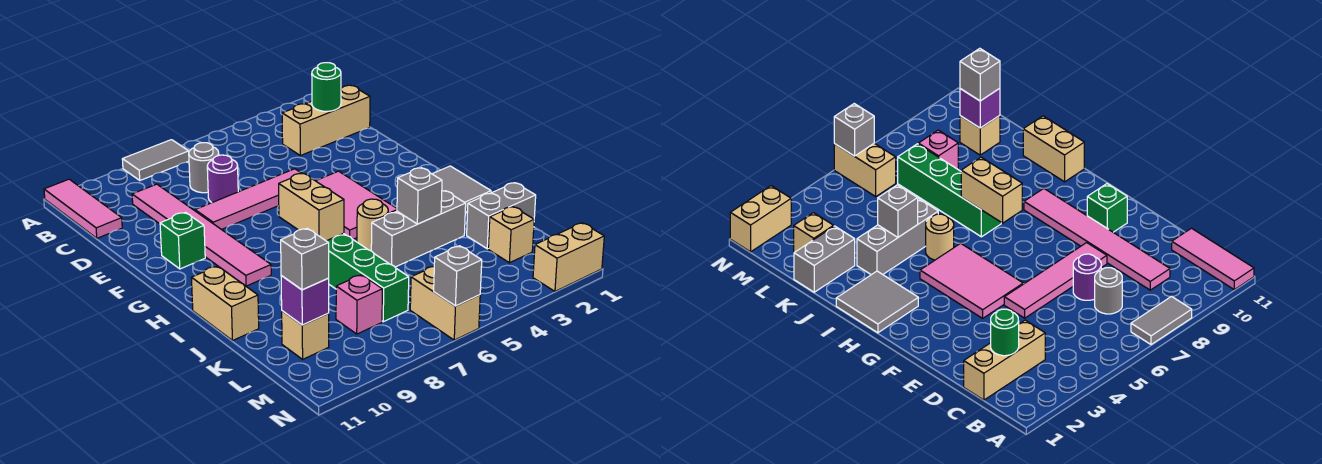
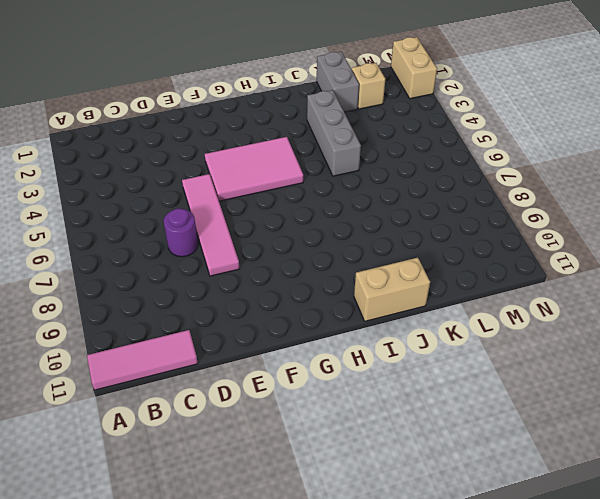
none -> grey tile A7:A8 level 1
none -> tan brick C1:C3 level 1
none -> grey round brick C7 level 1

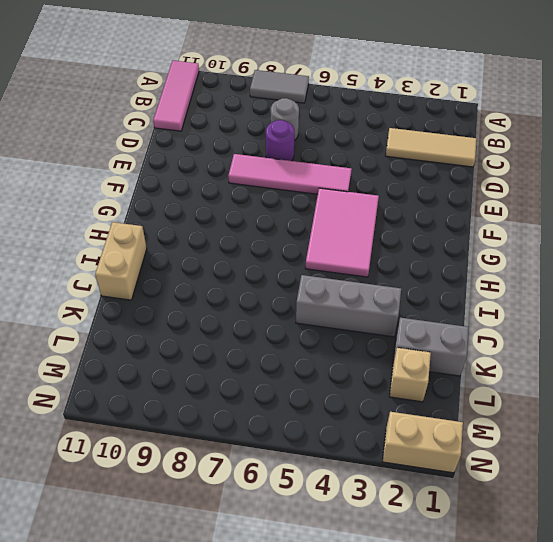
tan tile C1:C3 level 1 -> tan brick C1:C3 level 1
none -> pink tile C9:H9 level 1
none -> green brick F10 level 1
none -> grey tile H1:I2 level 1

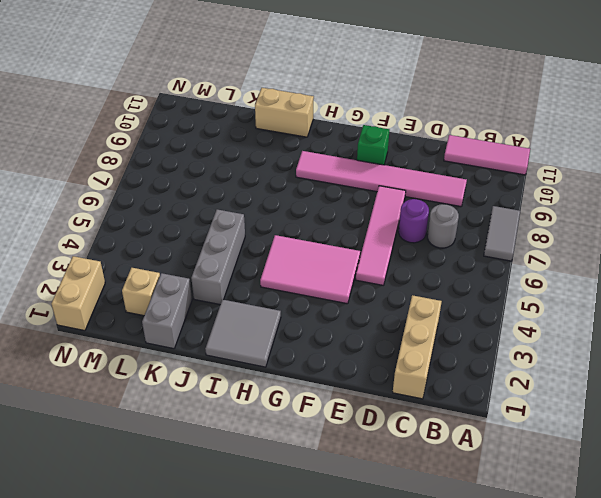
none -> tan round brick I5 level 1
none -> green brick I7:L7 level 1
none -> pink brick L8 level 1

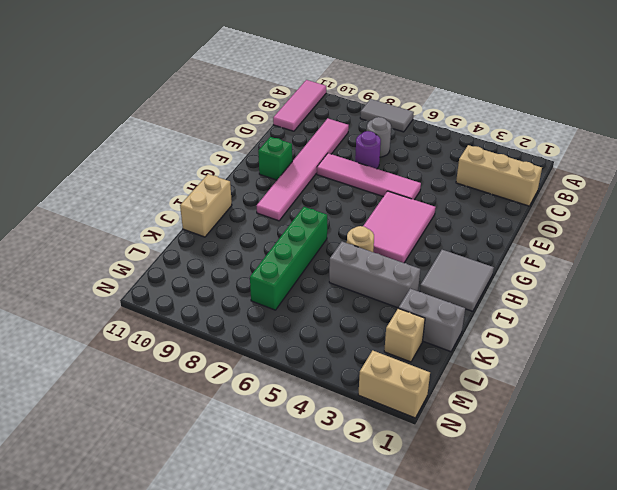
none -> pink brick L8 level 1
none -> tan brick L10 level 1
none -> tan brick M6:N6 level 1

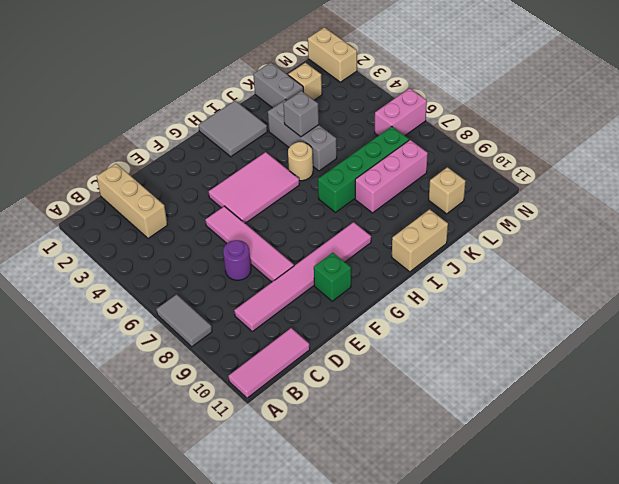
pink brick J8:L8 level 1 -> pink brick L8 level 1
pink brick M6:N6 level 1 -> tan brick M6:N6 level 1
none -> grey round brick C7 level 1
none -> green round brick C2 level 2
none -> tan brick H7:I7 level 2

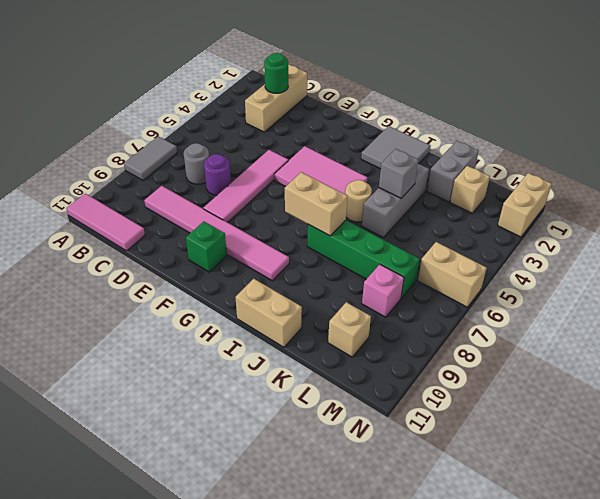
none -> purple brick L10 level 2
none -> grey brick N6 level 2
none -> grey brick L10 level 3

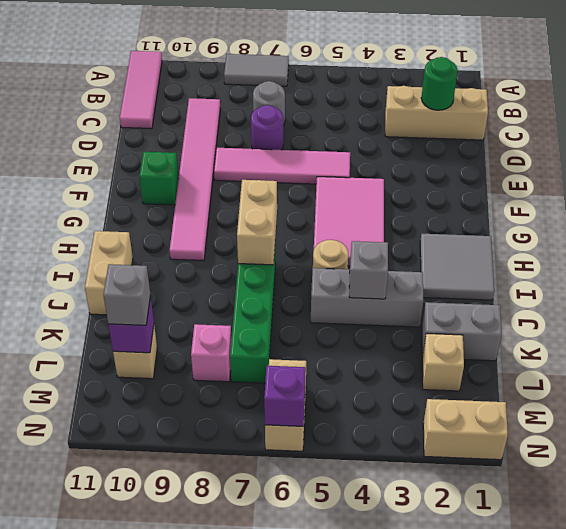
purple brick N6 level 2 -> grey brick N6 level 2

